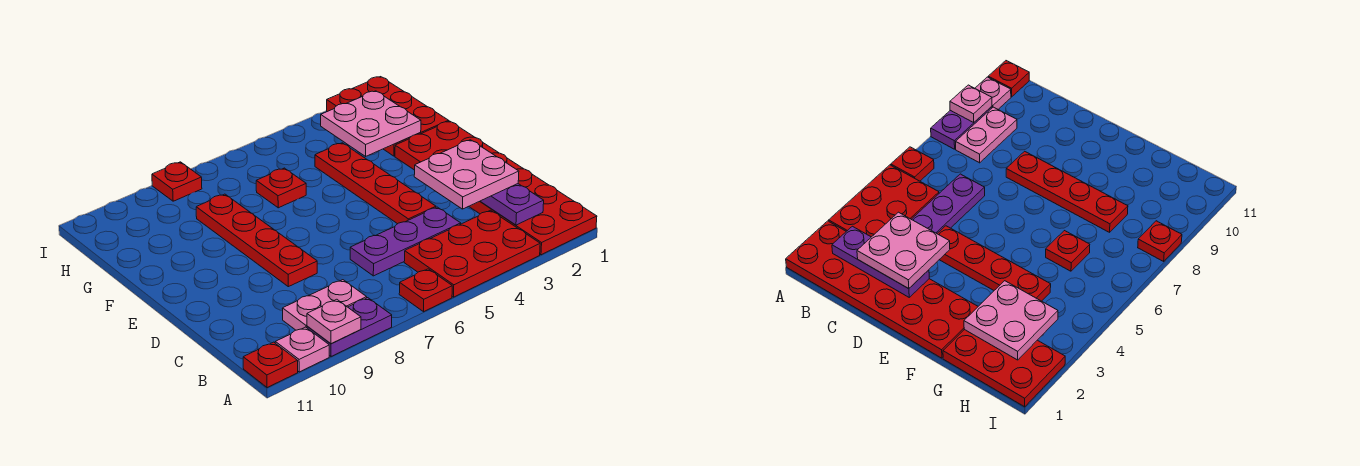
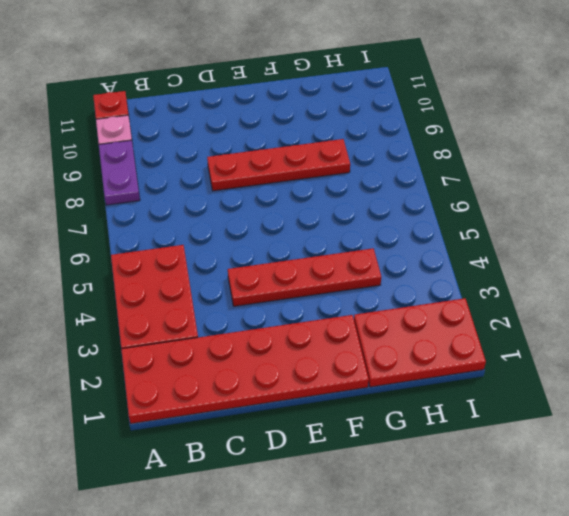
none -> red plate A6 level 1
none -> pink plate B8:B9 level 1
none -> purple plate C4:C6 level 1

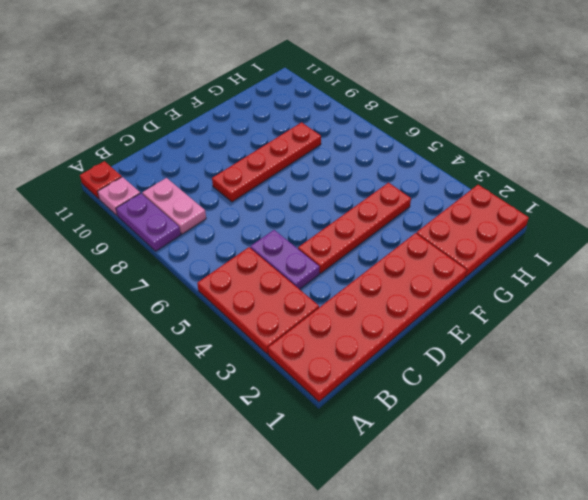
purple plate C4:C5 level 1 -> purple plate C4:C6 level 1
none -> red plate A6 level 1
none -> red plate G6 level 1
none -> red plate I8 level 1

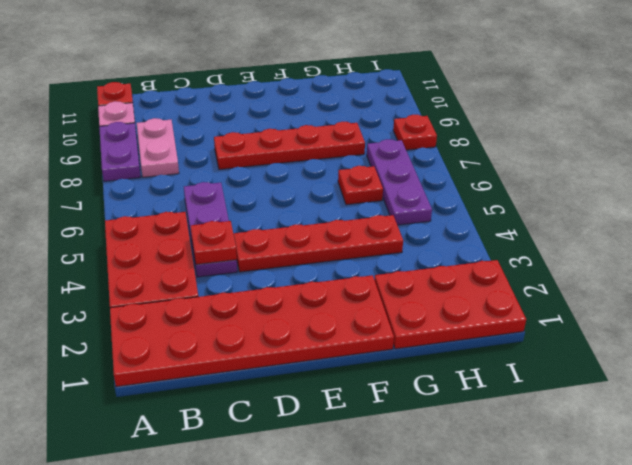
red plate C4 level 2 -> red plate A6 level 1
purple plate H5:H7 level 1 -> purple plate B2:D2 level 2
none -> pink plate A9 level 2
none -> pink plate G2:H3 level 2
none -> pink plate C2:D3 level 3

